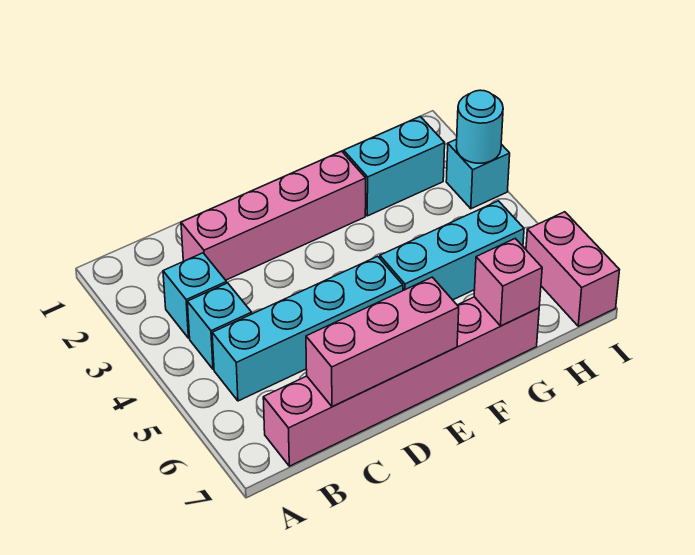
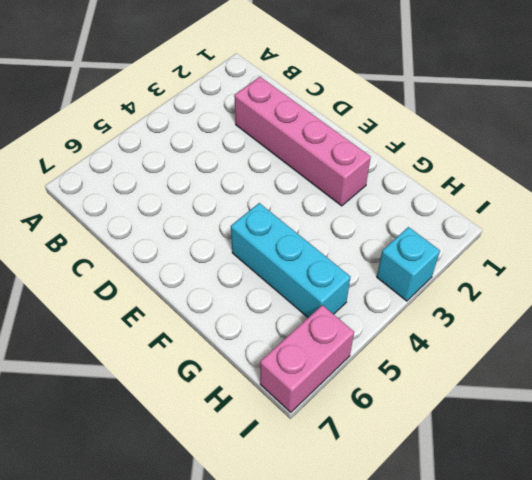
none -> cyan brick B3 level 1
none -> cyan brick B4 level 1
none -> cyan brick B5:E5 level 1

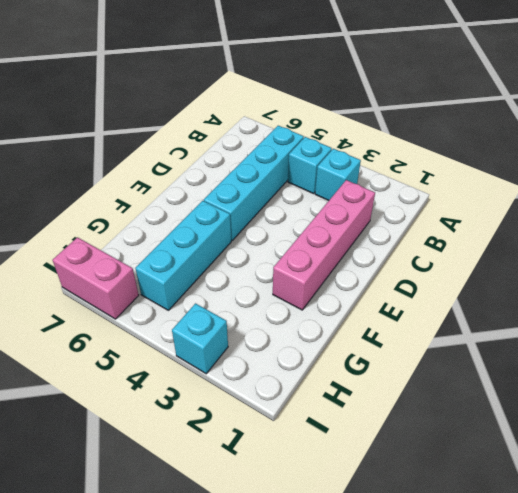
none -> pink brick B7:G7 level 1
none -> cyan brick G2:H2 level 1
none -> pink brick C7:E7 level 2

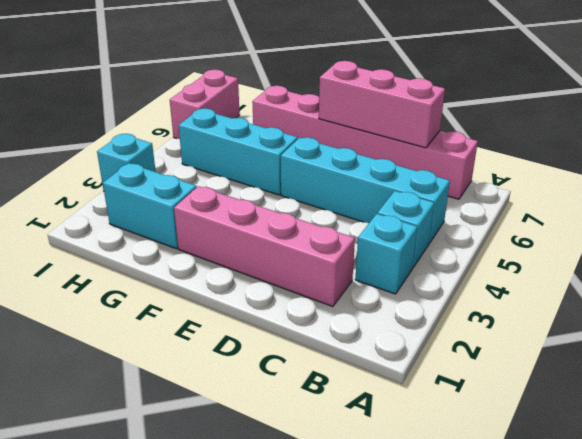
none -> pink brick G7 level 2
none -> cyan round brick I3 level 2

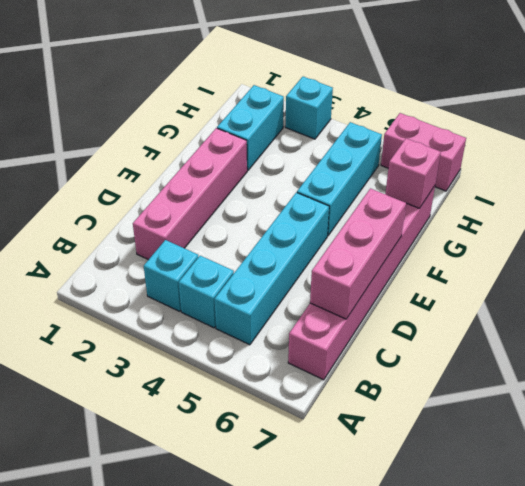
none -> cyan round brick I3 level 2

